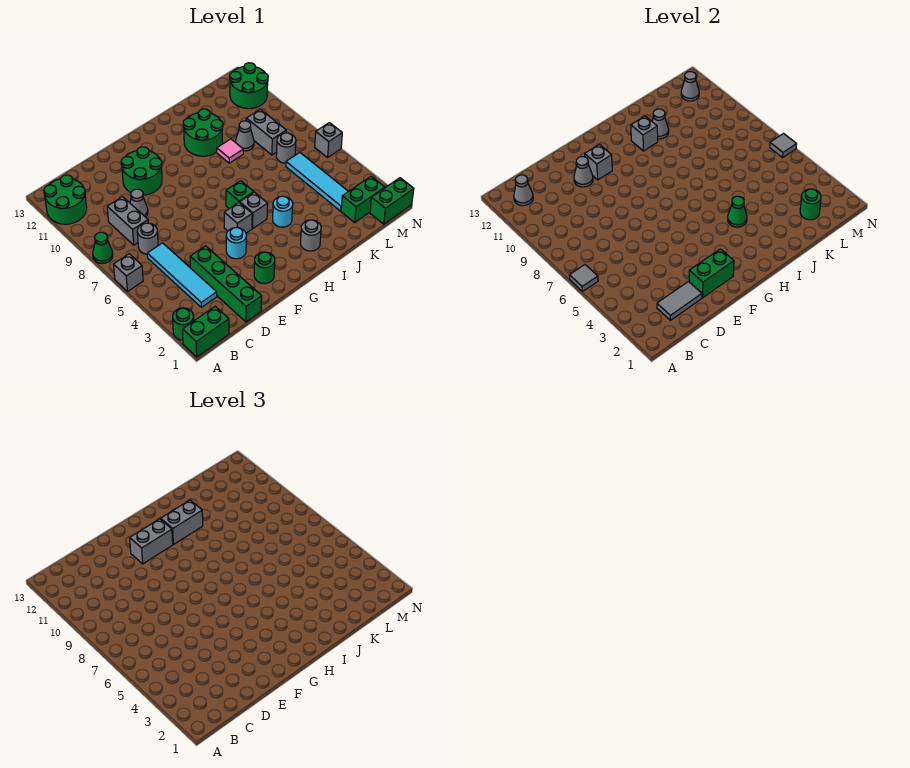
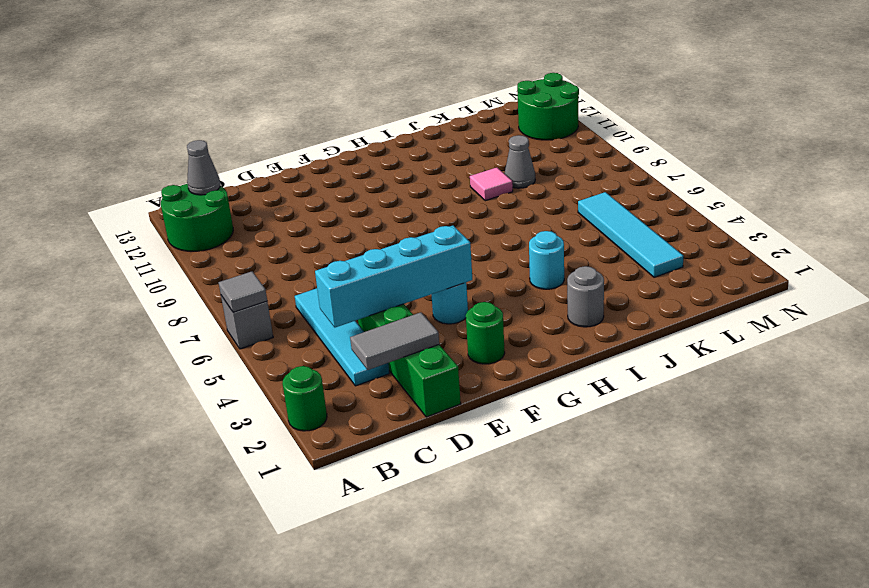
cyan brick C4:F4 level 2 -> none
none -> green brick A1:B1 level 1
none -> green cone A8 level 1
none -> grey round brick C7 level 1
none -> grey brick C8:C9 level 1

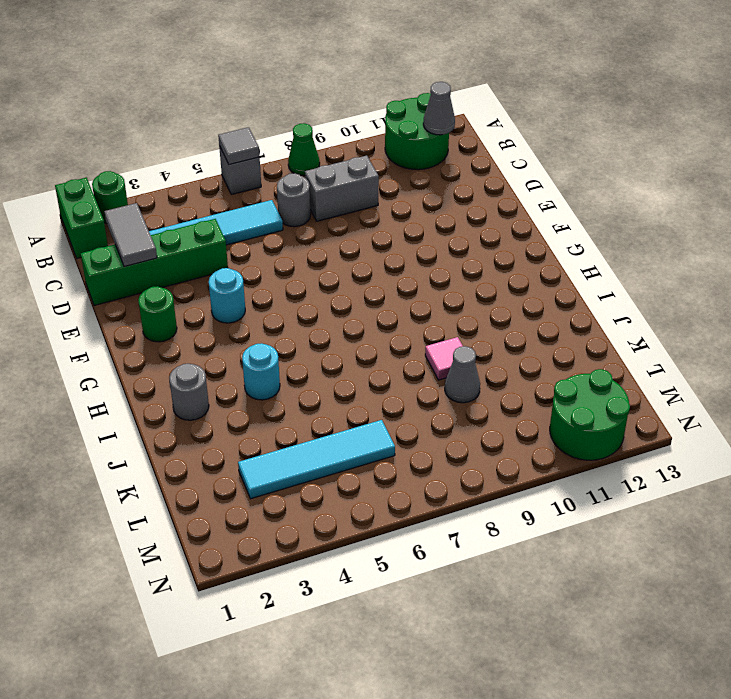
none -> grey cone D9 level 1
none -> green round brick E10:F11 level 1
none -> grey brick G5 level 1
none -> grey brick H5 level 1

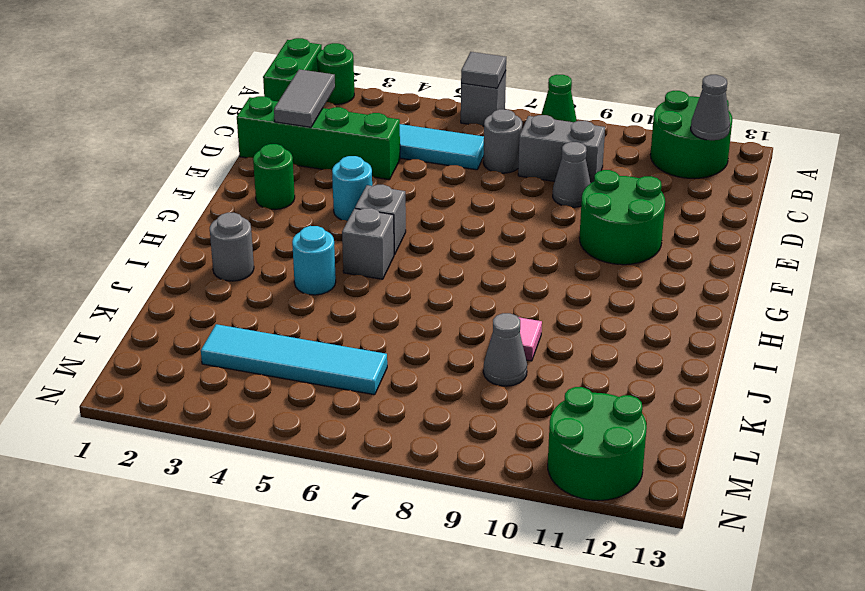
none -> green brick H6 level 1
none -> green round brick I10:J11 level 1
none -> green brick L2:M2 level 1
none -> grey round brick L7 level 1

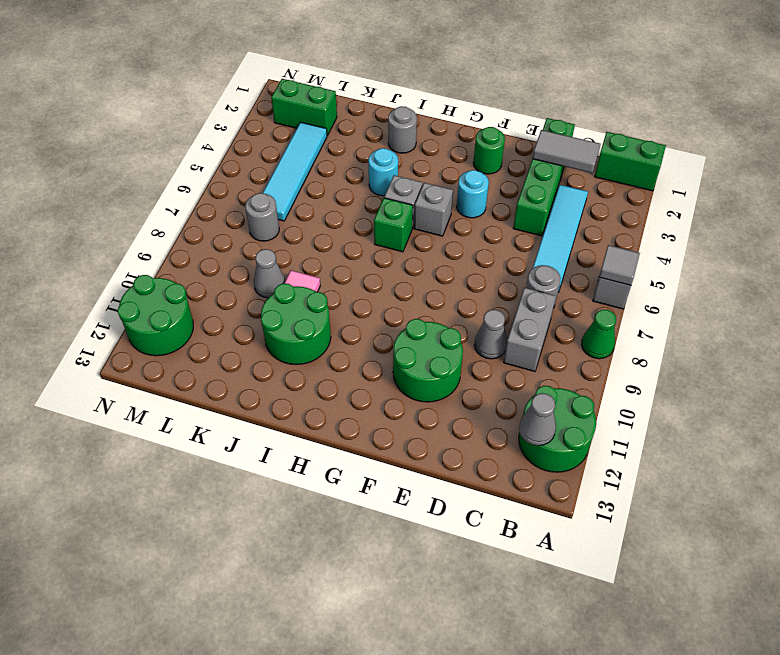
none -> green round brick A2 level 1
none -> grey brick L8:L9 level 1
none -> green brick M1:N1 level 1
none -> grey brick N6 level 1

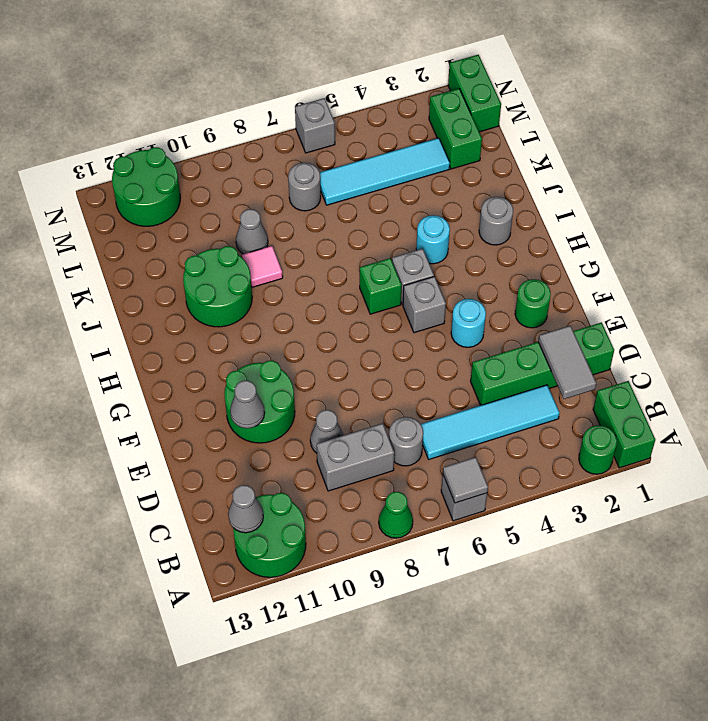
none -> grey brick L8:L9 level 1
none -> green brick E2:F2 level 2
none -> grey brick F11 level 2
none -> green cone I4 level 2

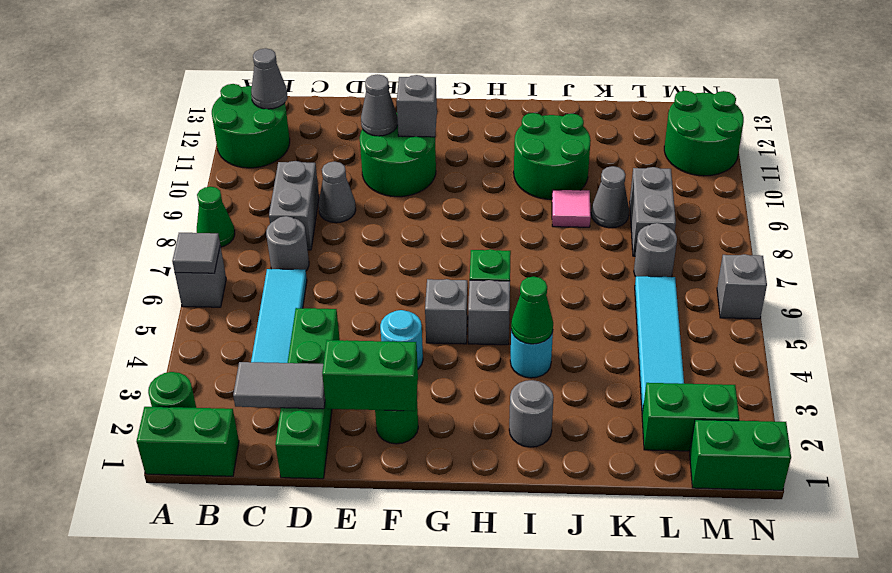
none -> grey brick I11 level 2
none -> grey cone J11 level 2
none -> green round brick L2 level 2
none -> grey cone M12 level 2

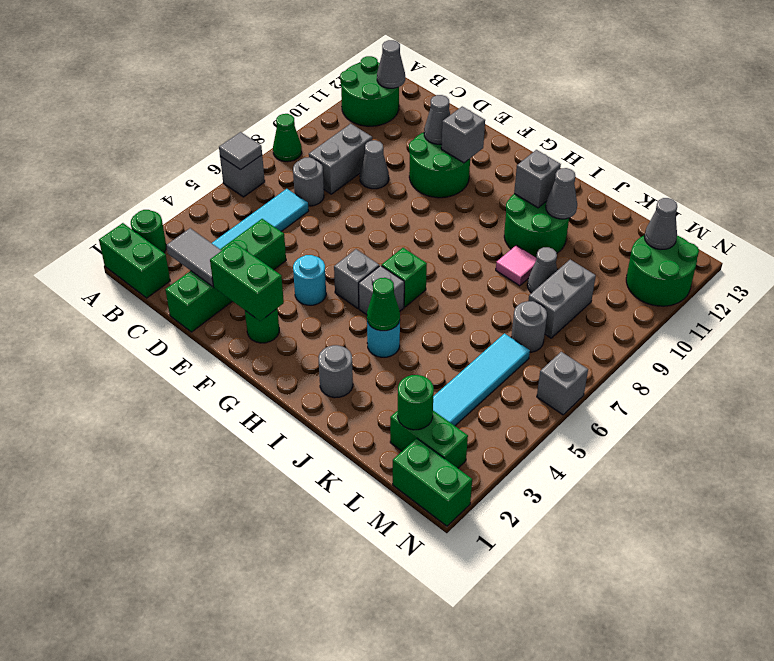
none -> grey tile N6 level 2
none -> grey brick F11:G11 level 3
none -> grey brick H11:I11 level 3

